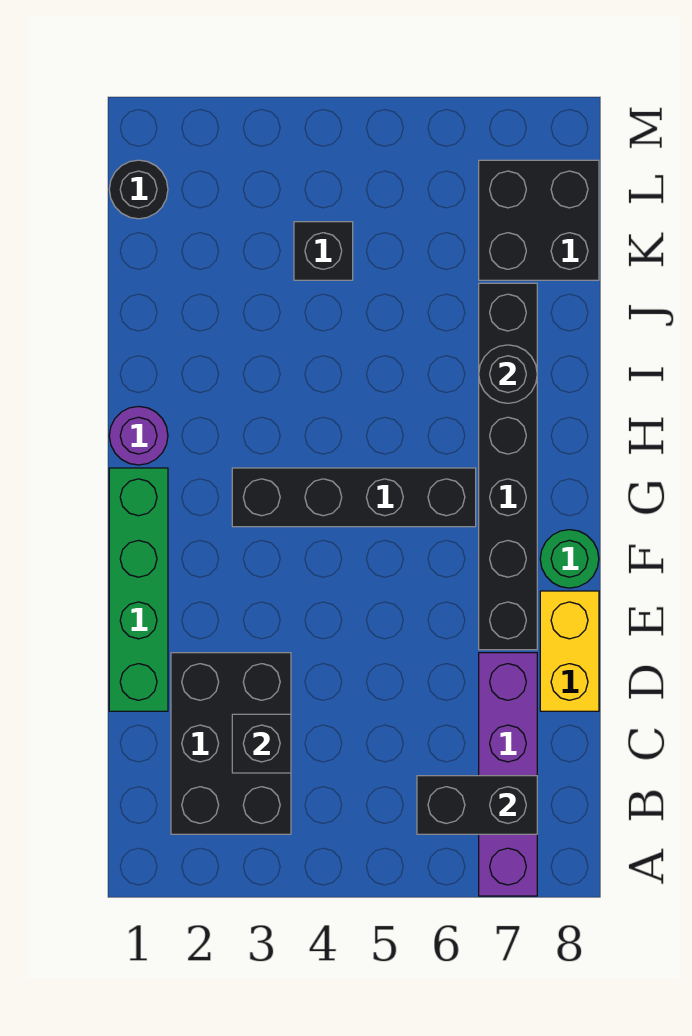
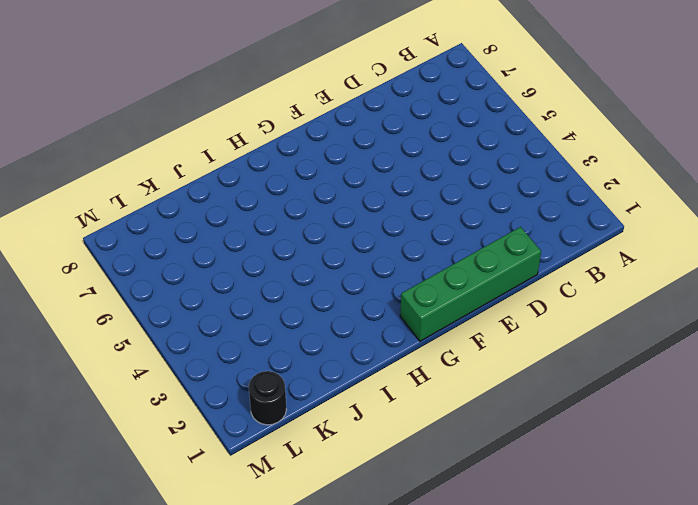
none -> purple brick A7:D7 level 1
none -> black brick B2:D3 level 1
none -> yellow brick D8:E8 level 1

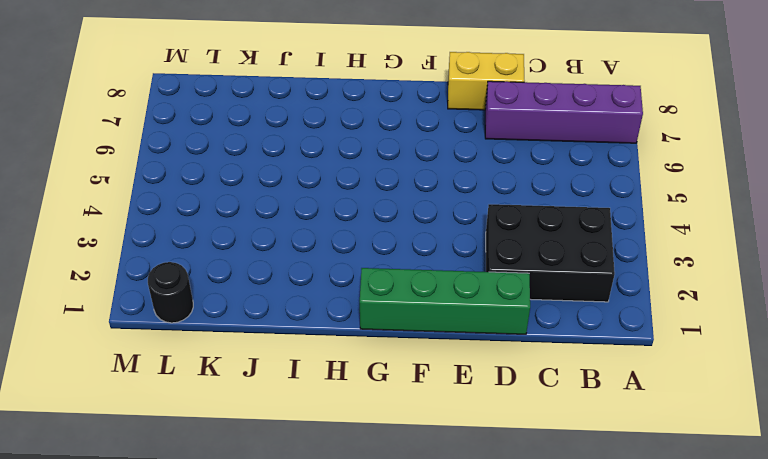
none -> black brick E7:J7 level 1
none -> green round brick F8 level 1
none -> black brick G3:G6 level 1

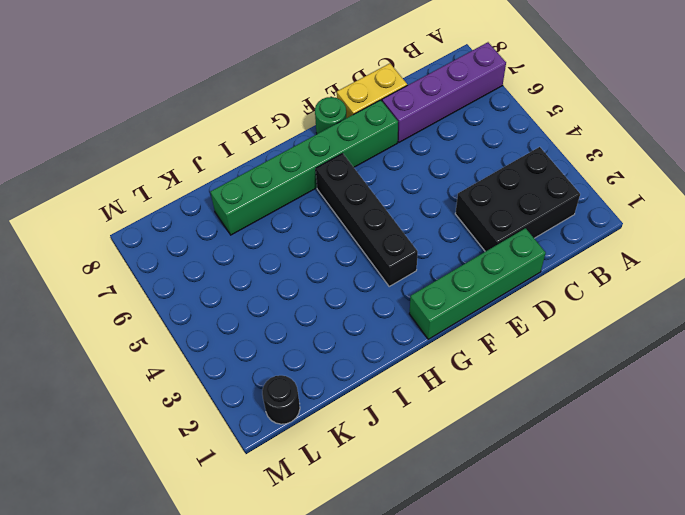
green brick E7:J7 level 1 -> black brick E7:J7 level 1
none -> purple round brick H1 level 1
none -> black brick K4 level 1
none -> black brick K7:L8 level 1

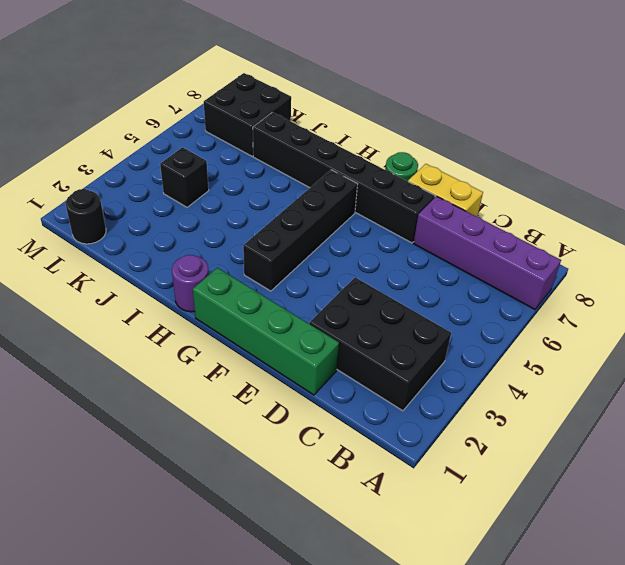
none -> black brick B6:B7 level 2
none -> black brick C3 level 2
none -> black round brick I7 level 2

